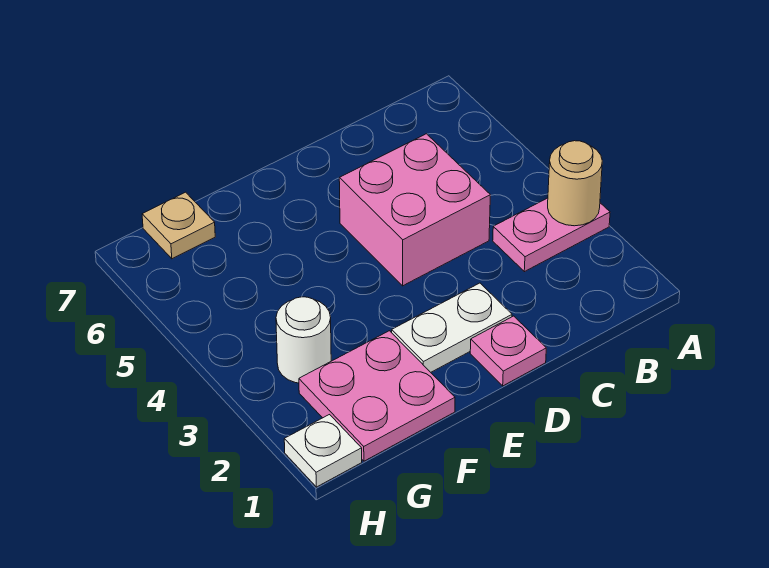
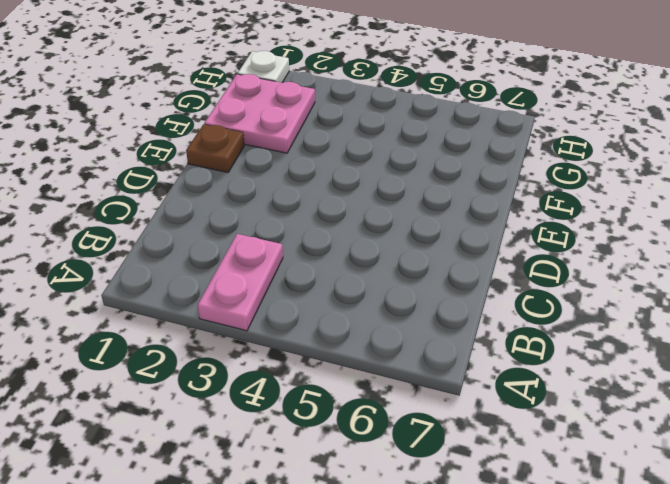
brown plate E1 level 1 -> none
none -> pink brick C4:D5 level 1
none -> pink plate D1 level 1

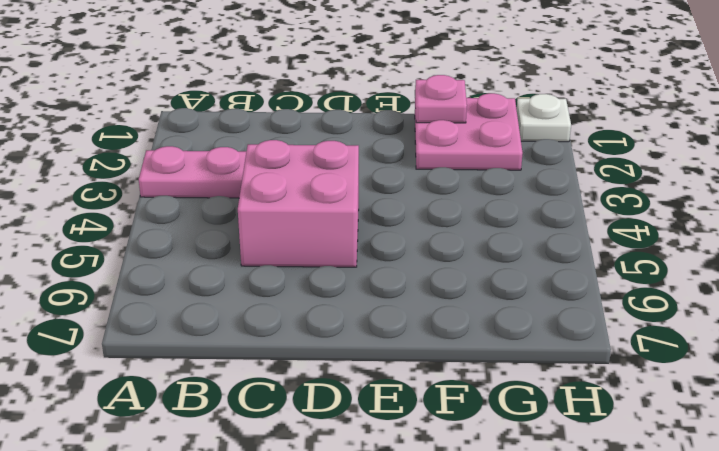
pink plate F1 level 2 -> pink plate D1 level 1
none -> white plate D2:E2 level 1
none -> white round brick G3 level 1

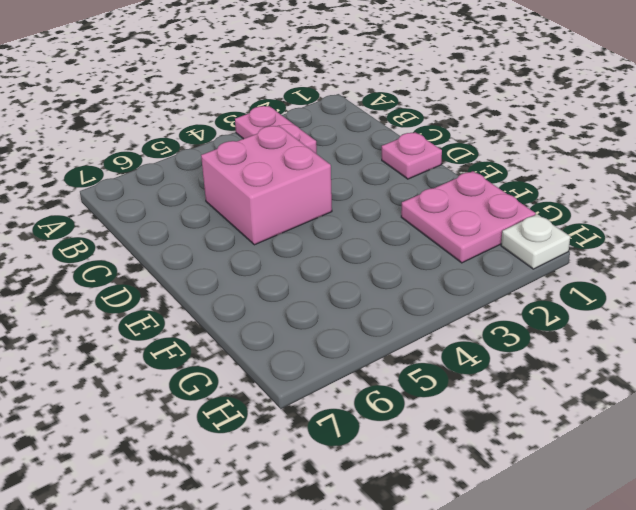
none -> white plate D2:E2 level 1
none -> white round brick G3 level 1

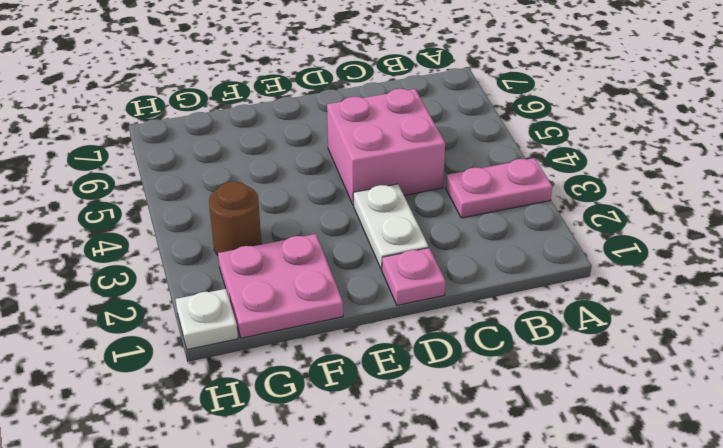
white plate D2:D3 level 1 -> white plate D2:E2 level 1
brown round brick G3 level 1 -> white round brick G3 level 1
none -> tan plate G7 level 1
none -> tan round brick A3 level 2

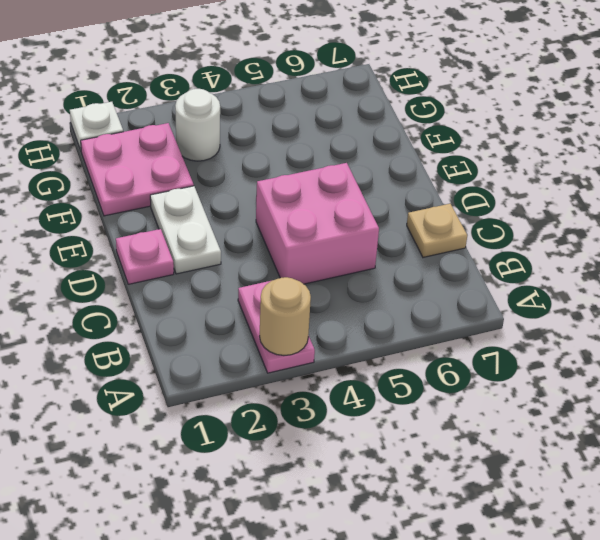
tan plate C7 level 1 -> tan plate G7 level 1

